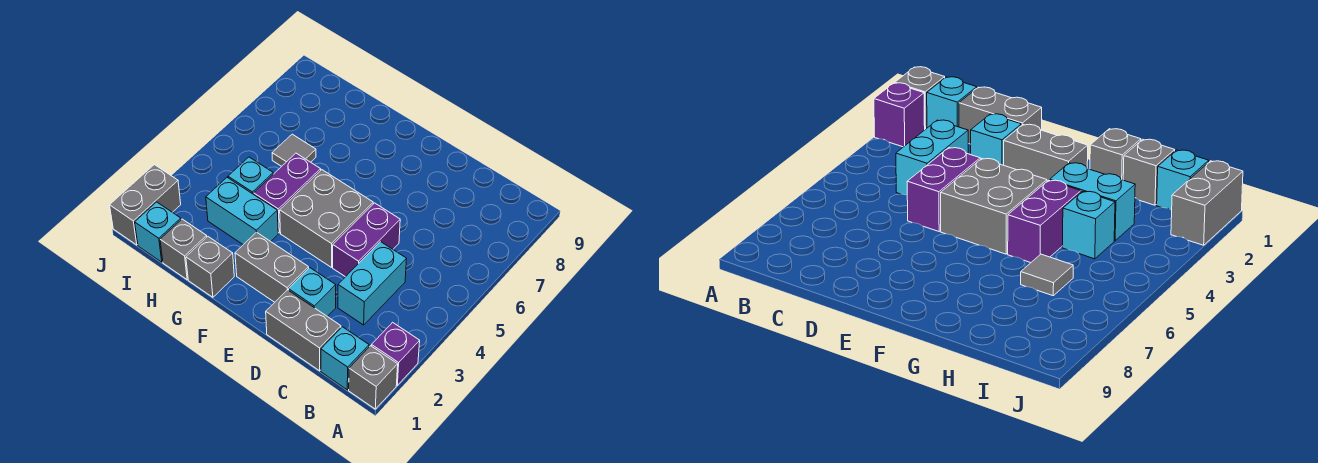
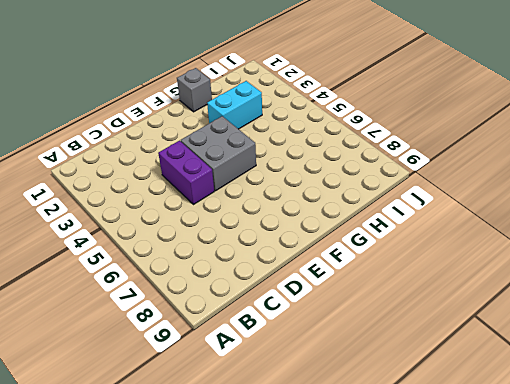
none -> grey brick A1 level 1
none -> purple brick A2 level 1
none -> cyan brick B1 level 1

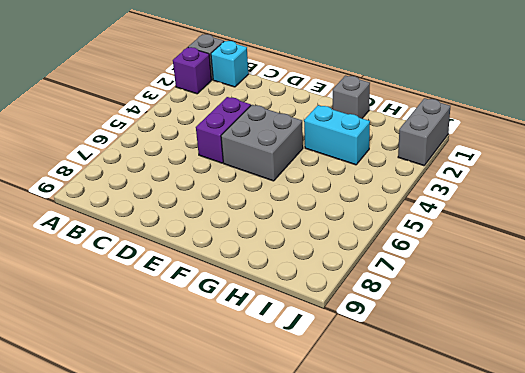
none -> grey brick C1:D1 level 1
none -> cyan brick C3:C4 level 1
none -> cyan brick D2 level 1

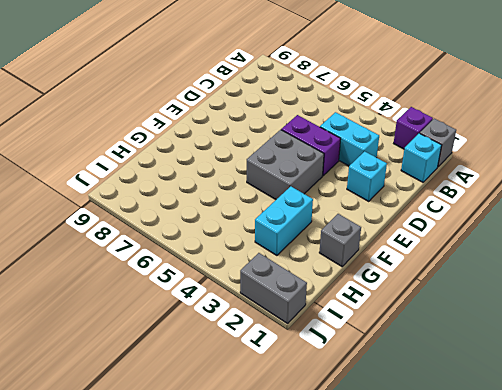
none -> grey brick C1:D1 level 1
none -> grey brick E2:F2 level 1
none -> purple brick G4:G5 level 1

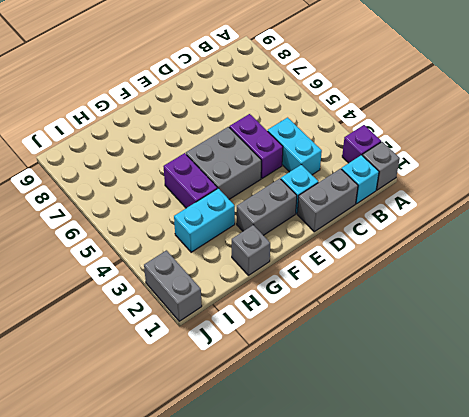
none -> grey brick H1 level 1
none -> cyan brick H4 level 1
none -> grey tile H6 level 1

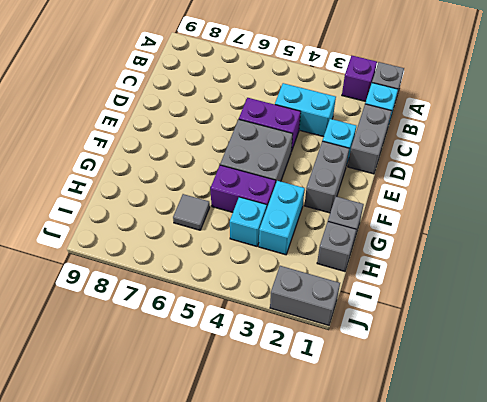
none -> cyan brick I1 level 1

